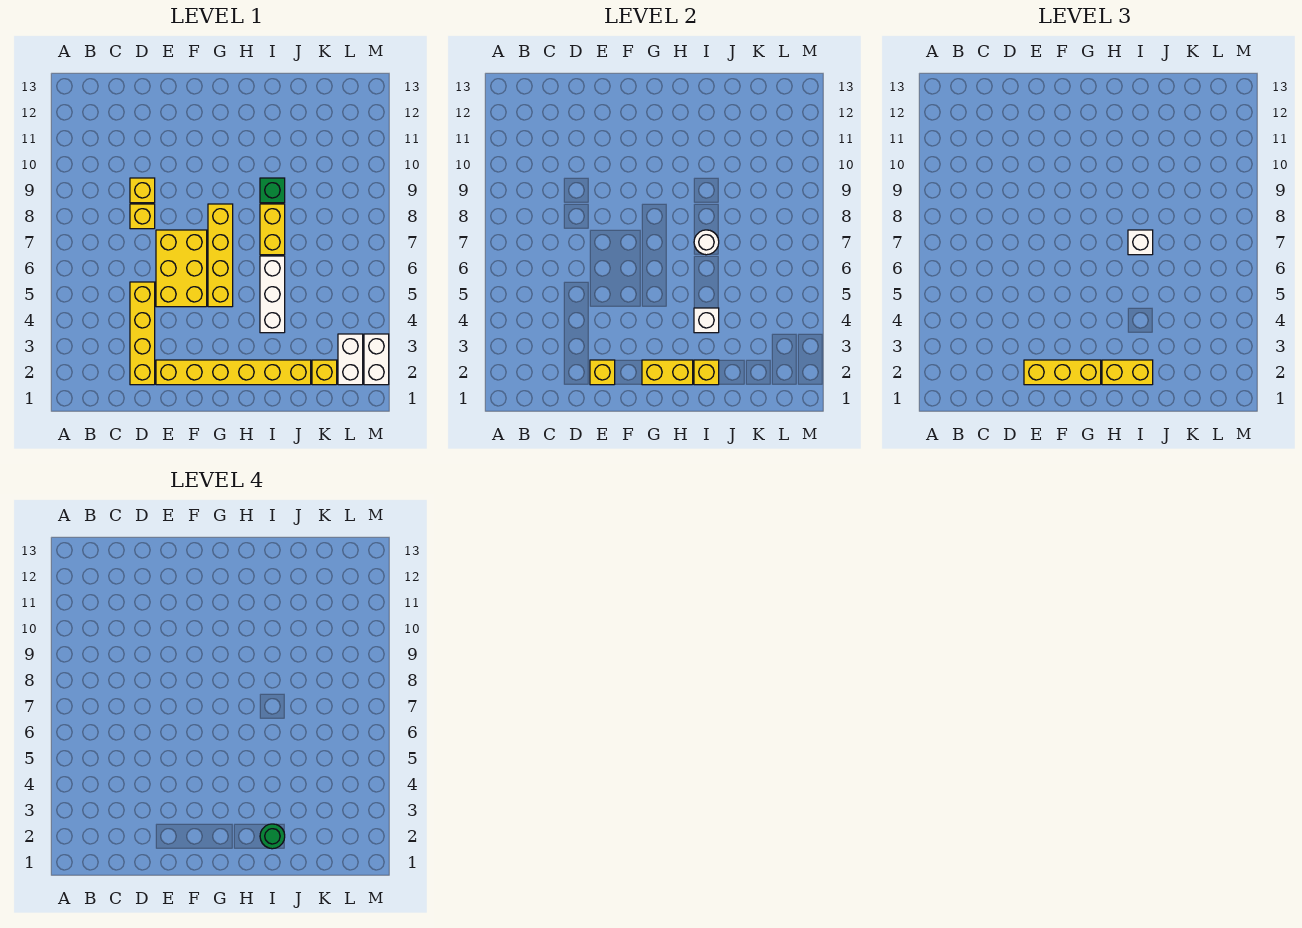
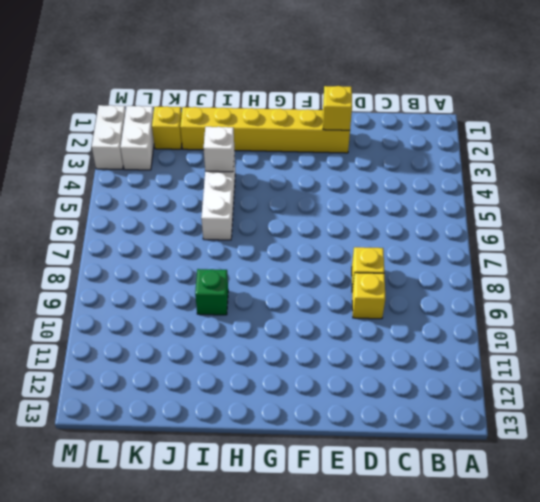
none -> yellow brick D2:D5 level 1
none -> yellow brick E5:F7 level 1
none -> yellow brick G5:G8 level 1

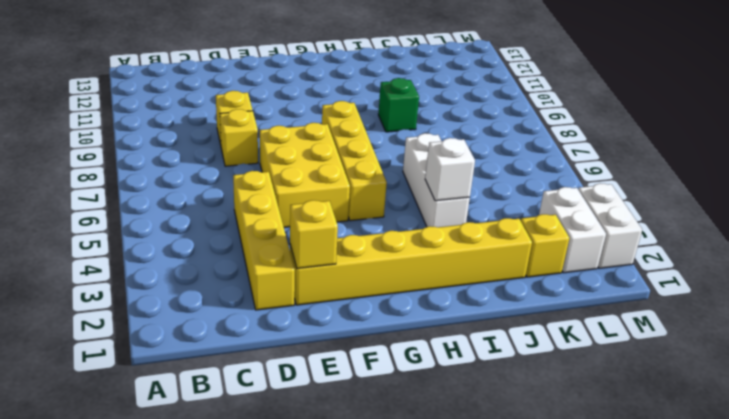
none -> yellow brick I7:I8 level 1
none -> yellow brick G2:H2 level 2
none -> yellow brick I2 level 2

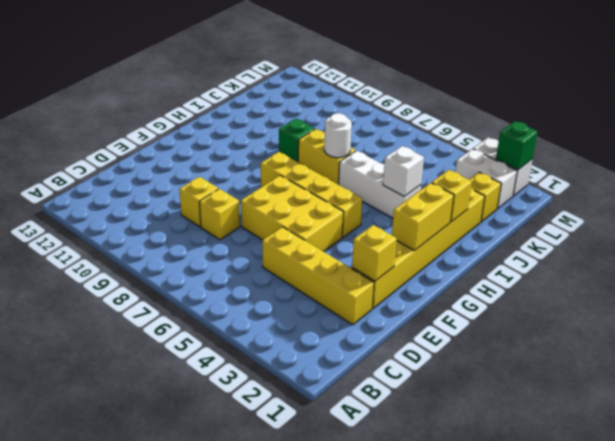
green brick M2 level 2 -> none
none -> yellow brick E2:G2 level 3
none -> yellow brick H2:I2 level 3
none -> white brick I7 level 3

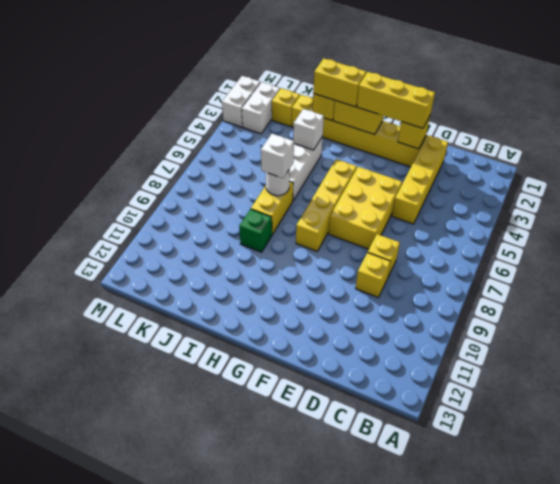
none -> green round brick I2 level 4

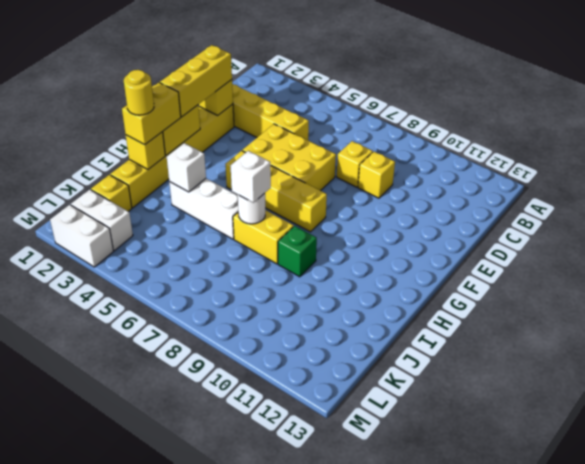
yellow round brick I2 level 4 -> green round brick I2 level 4

